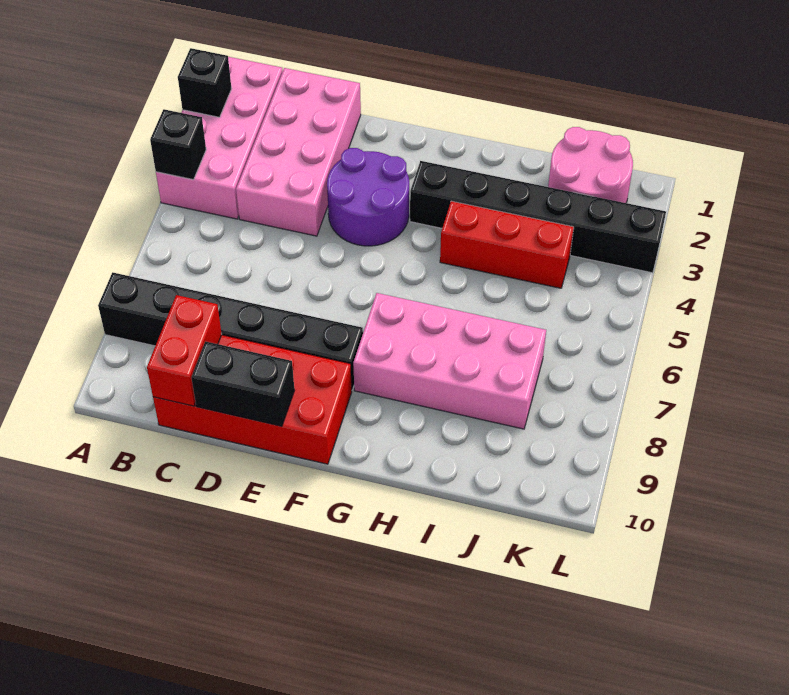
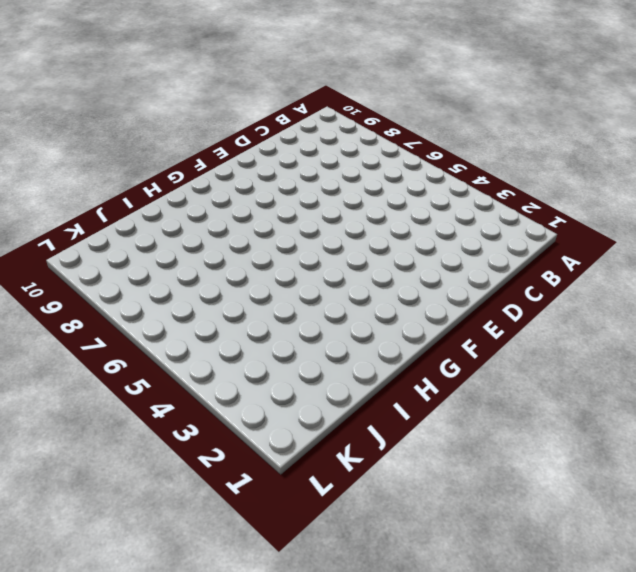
none -> pink brick A1:B4 level 1
none -> black brick A8:F8 level 1
none -> pink brick C1:D4 level 1

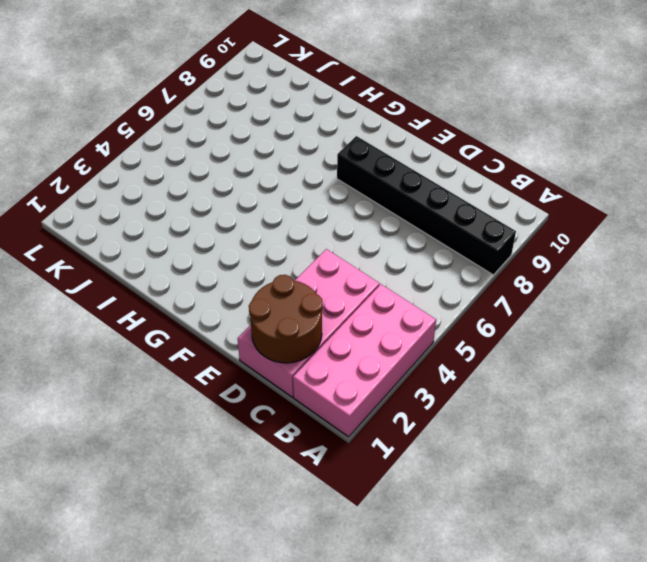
brown round brick C1:D2 level 2 -> none
none -> red brick C9:F10 level 1
none -> purple round brick E3:F4 level 1
none -> black brick G3:L3 level 1

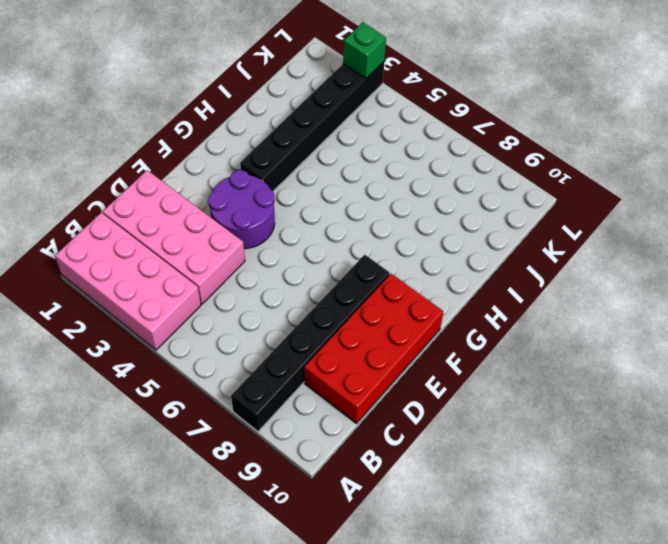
green brick L3 level 2 -> none
none -> pink brick G7:J8 level 1
none -> red brick H4:J4 level 1
none -> pink round brick J1:K2 level 1

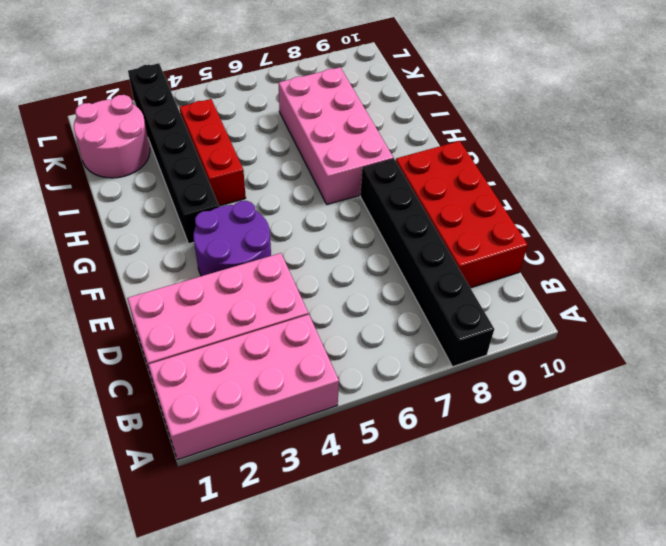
none -> black brick A2 level 2
none -> black brick A4 level 2
none -> red brick C9:C10 level 2

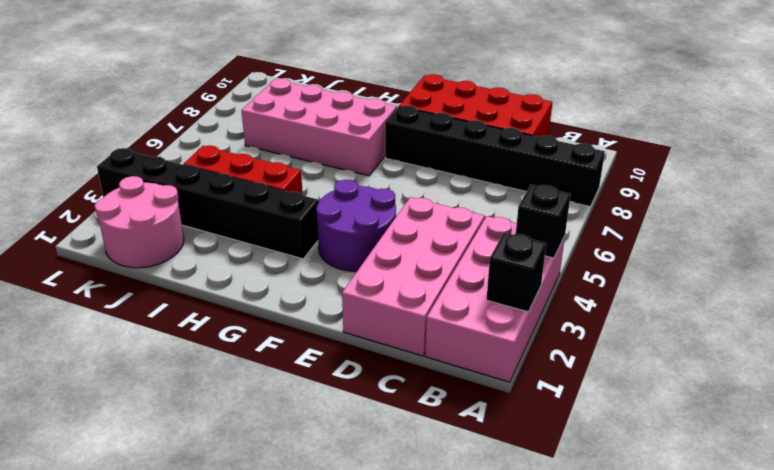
none -> red brick C9:C10 level 2
none -> black brick D10:E10 level 2

